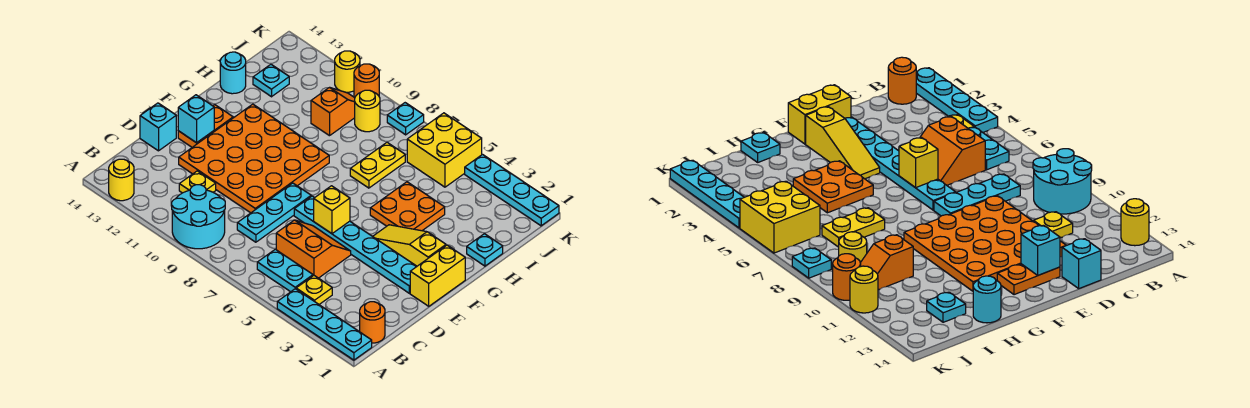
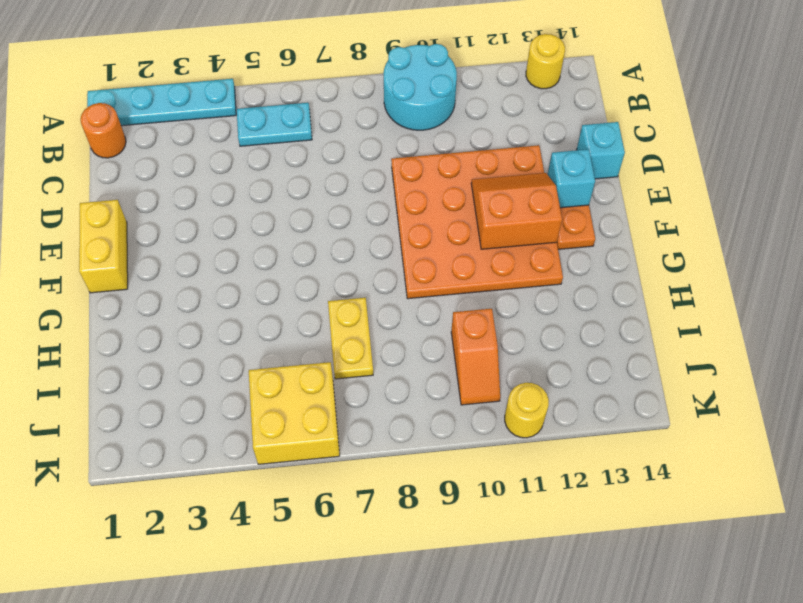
orange slope E11:F12 level 2 top F -> orange slope C5:D6 level 1 top C
none -> yellow plate B4 level 1
none -> cyan plate C8:E8 level 1
none -> yellow plate C11 level 1

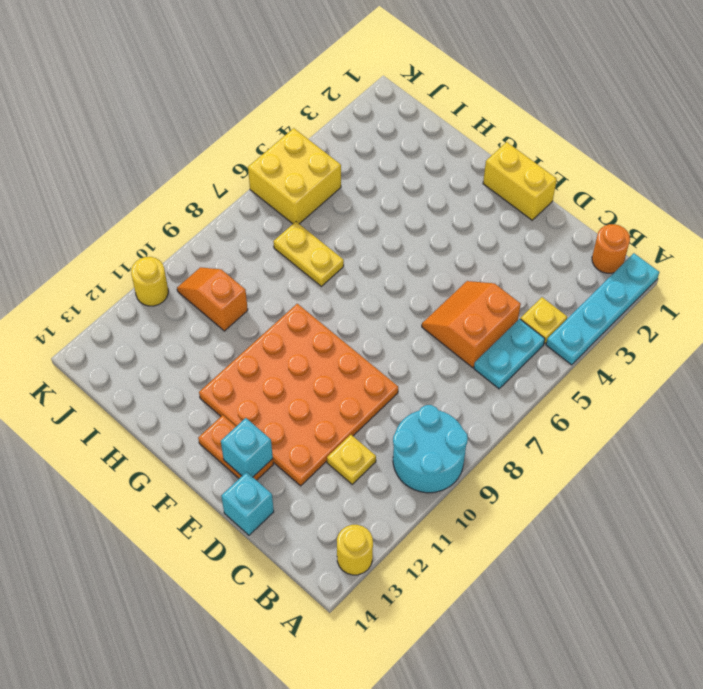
none -> cyan plate C8:E8 level 1
none -> cyan plate E2:E7 level 1
none -> yellow slope F2:F4 level 1 top 2

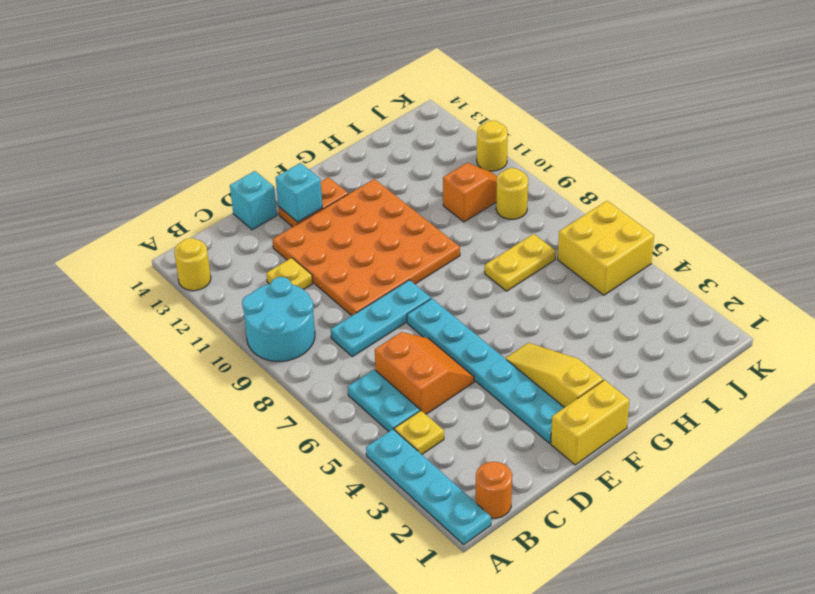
none -> orange plate G4:H5 level 1
none -> cyan plate H1 level 1
none -> cyan round brick H14 level 1

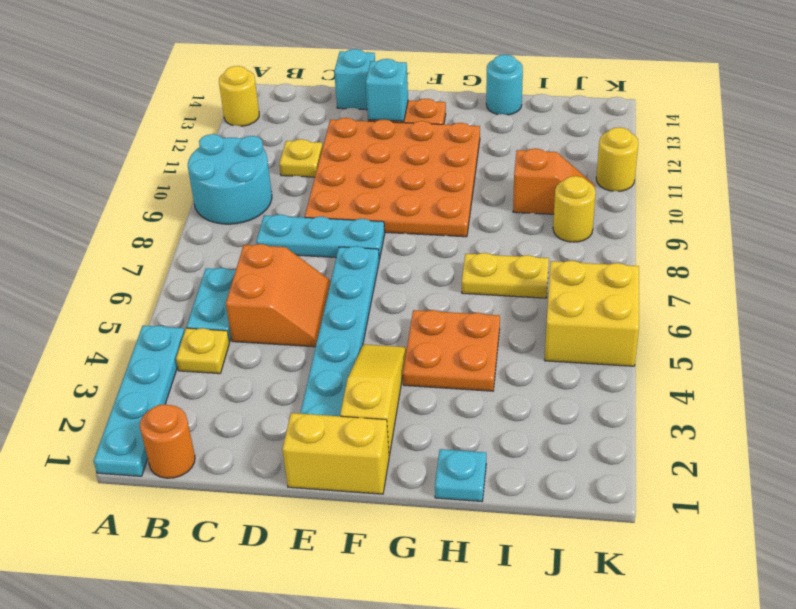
none -> cyan plate I13 level 1
none -> cyan plate K1:K4 level 1
none -> cyan plate K8 level 1

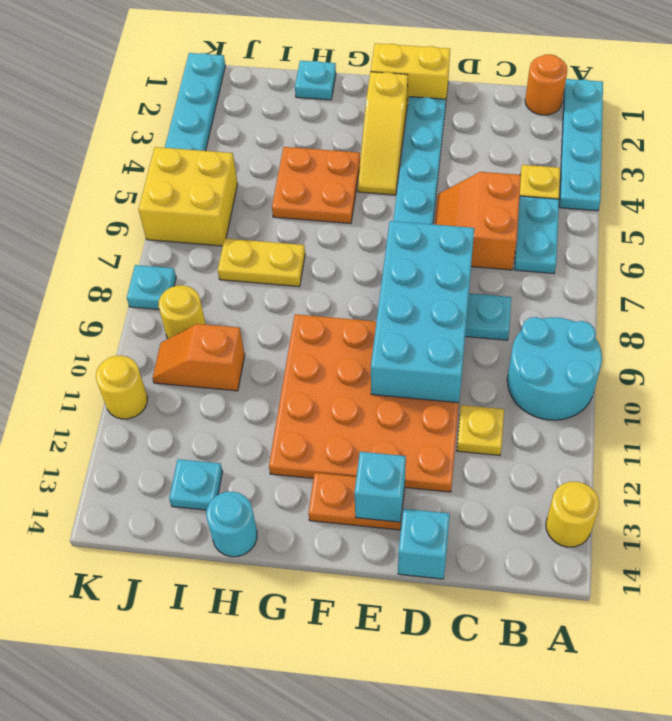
cyan brick D7:E10 level 2 -> none
none -> orange round brick K10 level 1
none -> yellow brick E6 level 2

